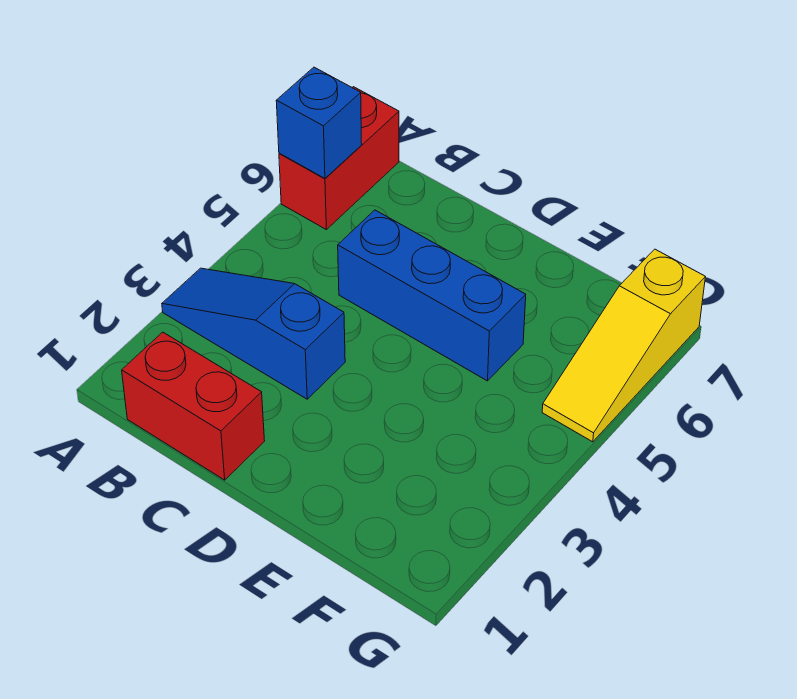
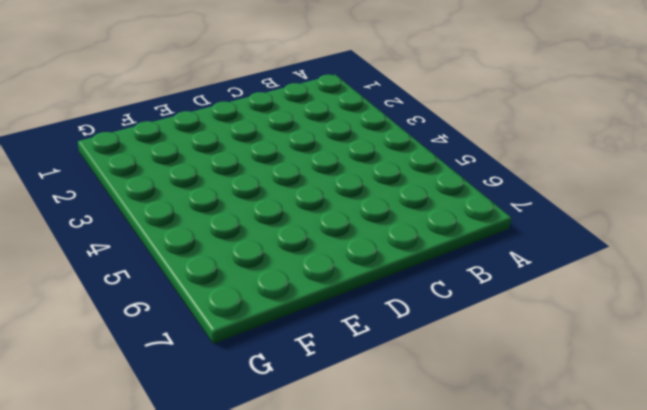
none -> blue slope A3:C3 level 1 top C
none -> red brick A6:A7 level 1

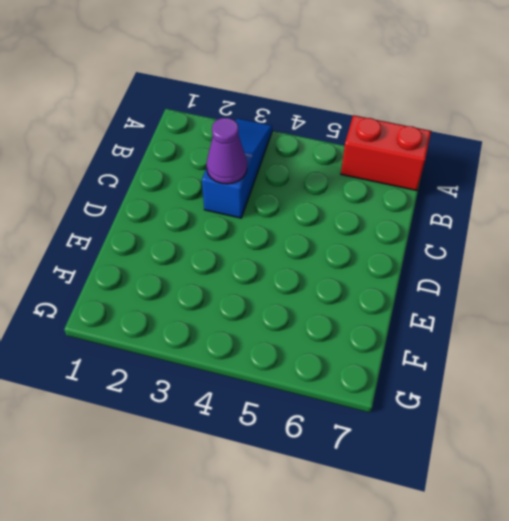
purple cone C3 level 2 -> none
none -> red brick B1:C1 level 1
none -> blue brick C5:E5 level 1

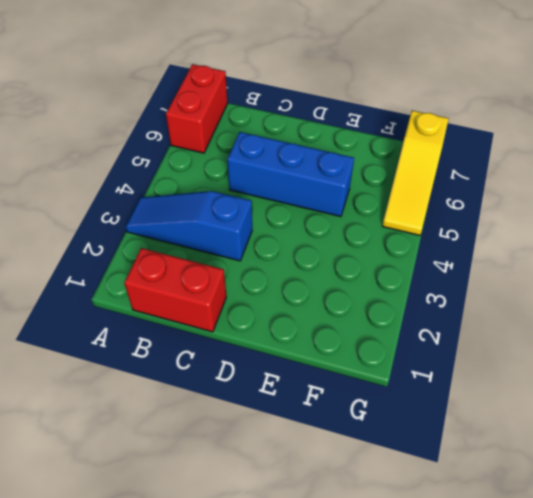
none -> blue brick A6 level 2

